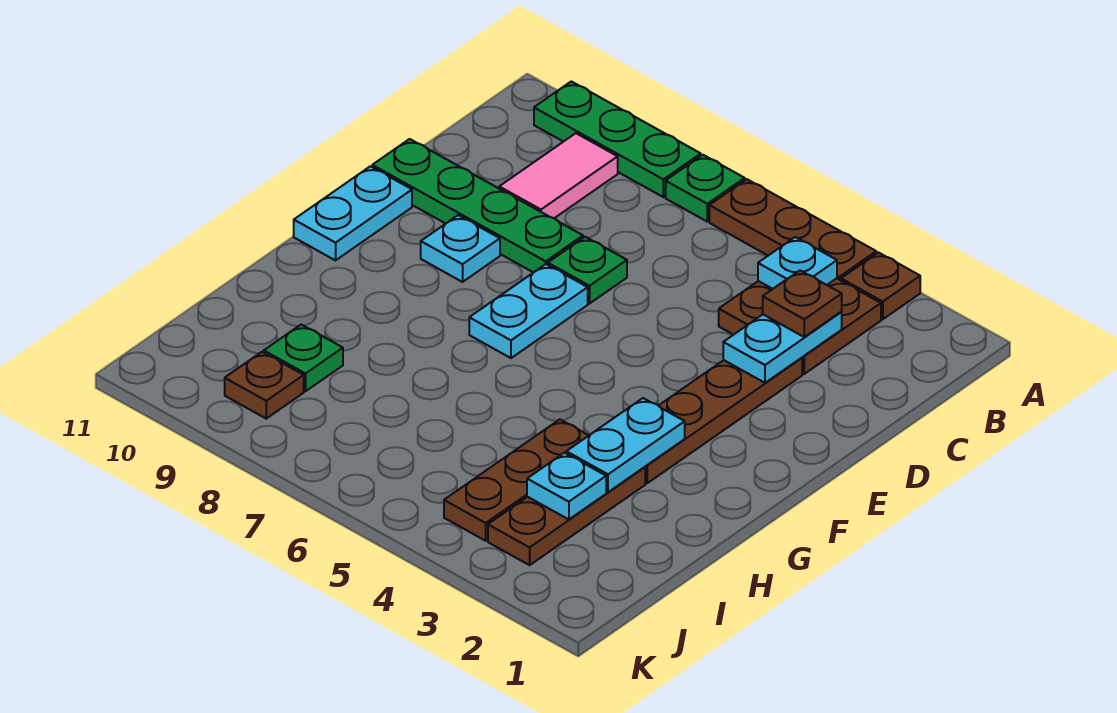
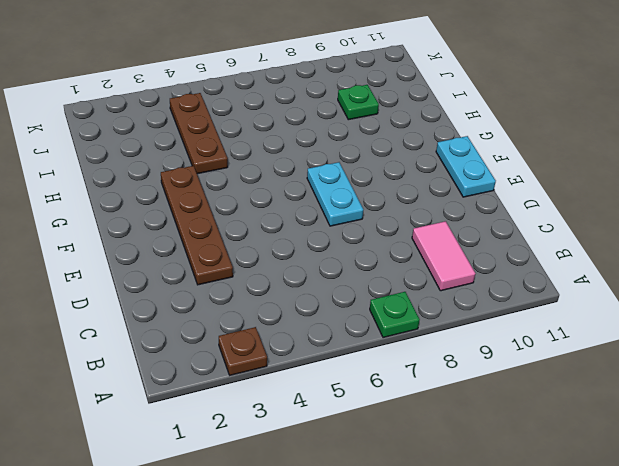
none -> brown plate A4:A6 level 1
none -> green plate A8:A10 level 1
none -> brown plate B3:C4 level 1

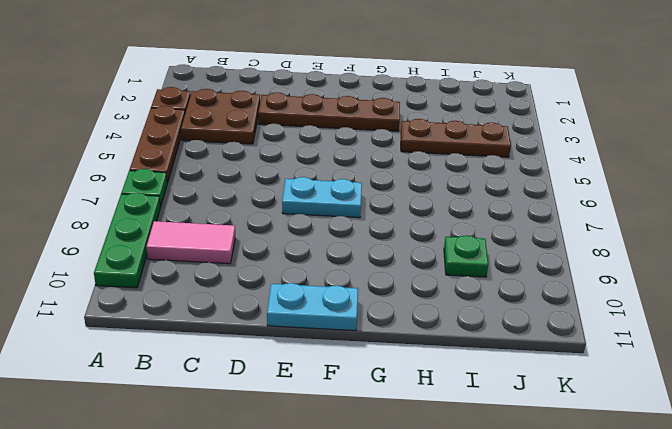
none -> green plate D7 level 1
none -> green plate D8:D11 level 1
none -> cyan plate E9 level 1

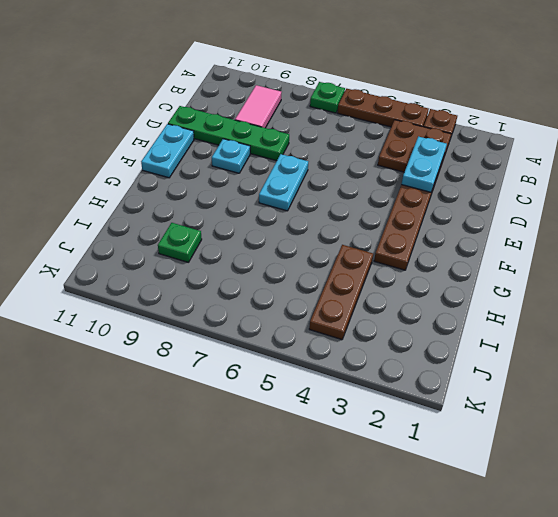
none -> green plate A8:A10 level 1
none -> green plate D7 level 1
none -> brown plate H3:J3 level 1

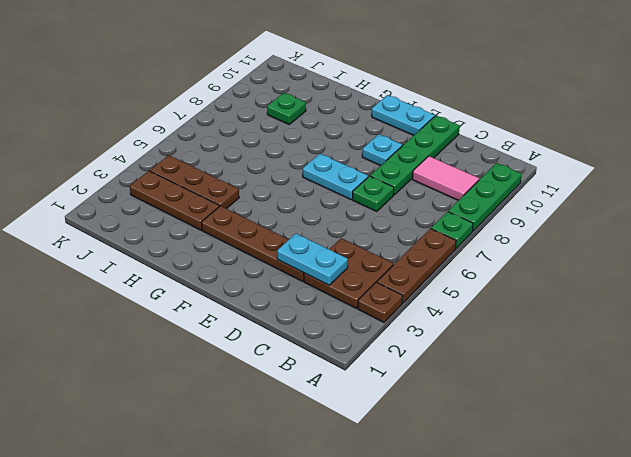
none -> brown plate J9 level 1
none -> cyan plate B4 level 2
none -> cyan plate G3:H3 level 2

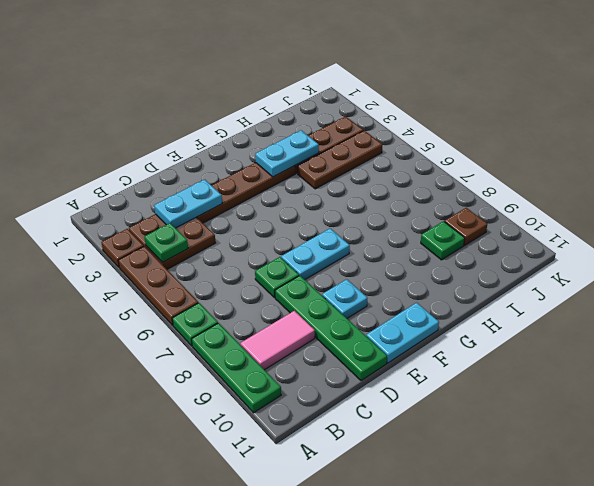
green plate B4 level 2 -> cyan plate B4 level 2
none -> cyan plate I3 level 2
none -> brown plate C3 level 3

